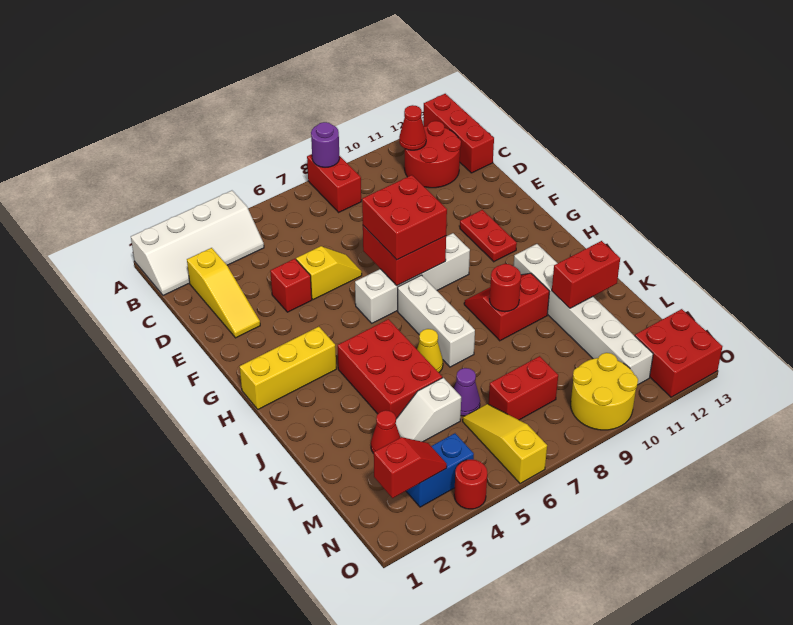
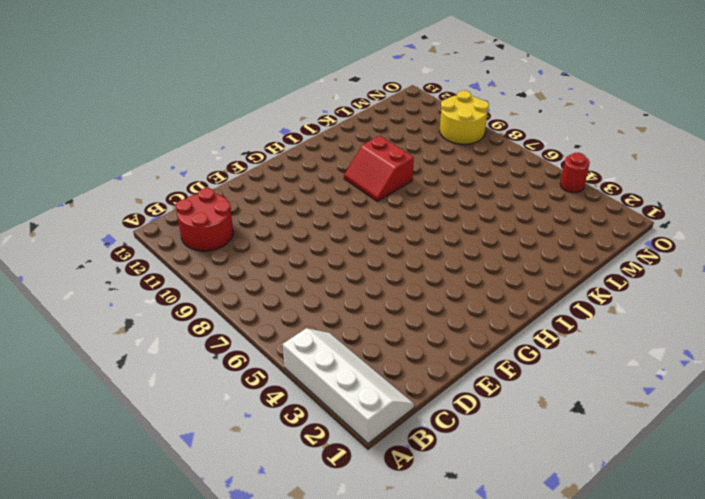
none -> red brick A8:B8 level 1
none -> red brick A13:C13 level 1
none -> yellow slope C2:E2 level 1 top C
none -> red brick E4 level 1

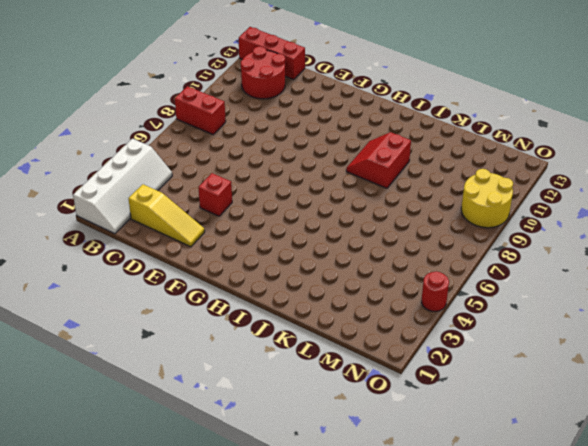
none -> yellow slope E5:E6 level 1 top 5
none -> red plate F11:G11 level 1
none -> white brick G6:G9 level 1
none -> yellow brick H1:H3 level 1

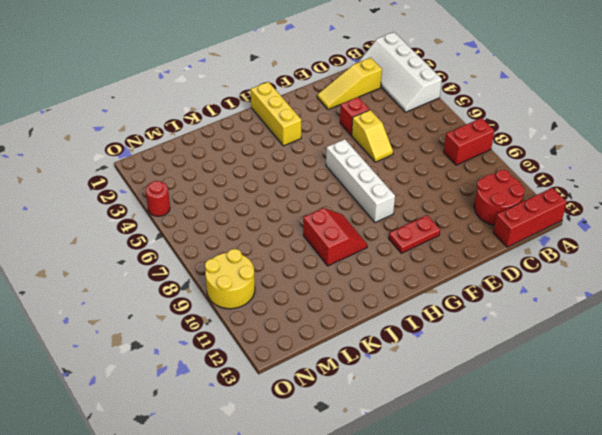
none -> white brick H7:J7 level 1
none -> red brick I4:K5 level 1
none -> white brick I11:N11 level 1
none -> yellow cone J6 level 1

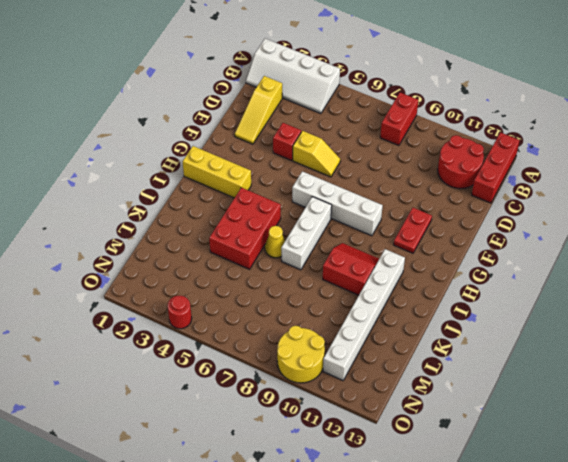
none -> red cone L3 level 1
none -> white slope L4:L5 level 1 top 5
none -> purple cone L6 level 1
none -> yellow slope M6:O6 level 1 top O

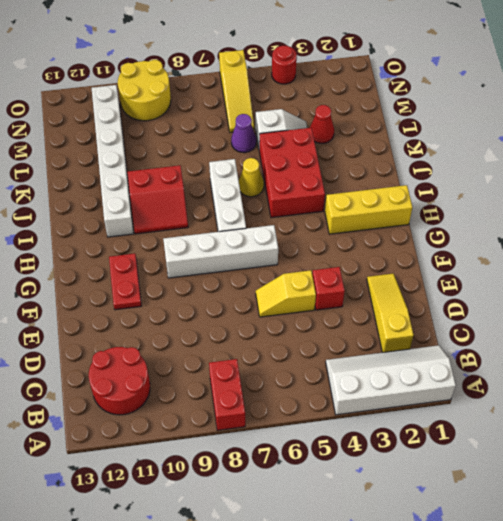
none -> red brick A13:C13 level 1
none -> red brick M7:M8 level 1
none -> blue brick N3:N4 level 1
none -> red brick N12:O13 level 1

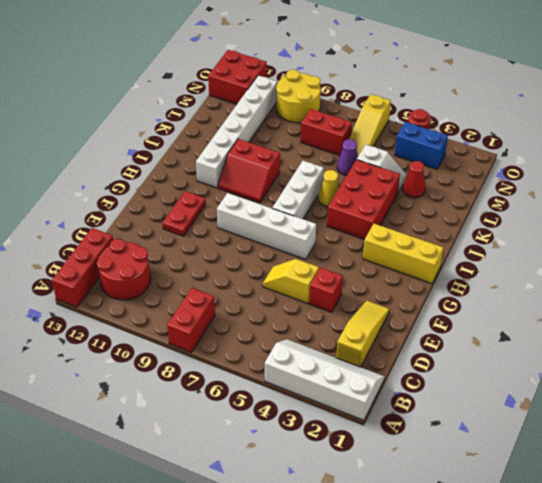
none -> purple round brick A8 level 2
none -> red cone B11 level 2
none -> red brick F7:G8 level 2
none -> red round brick J9 level 2

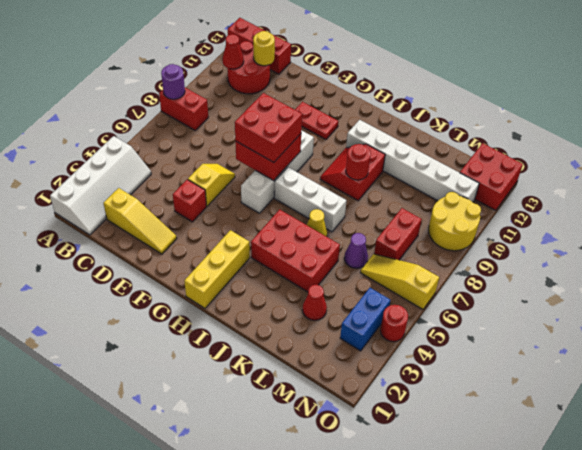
yellow round brick C12 level 2 -> none
none -> white slope L4:L5 level 1 top 5
none -> red brick K11:K12 level 2
none -> red slope N2:N3 level 2 top 2

